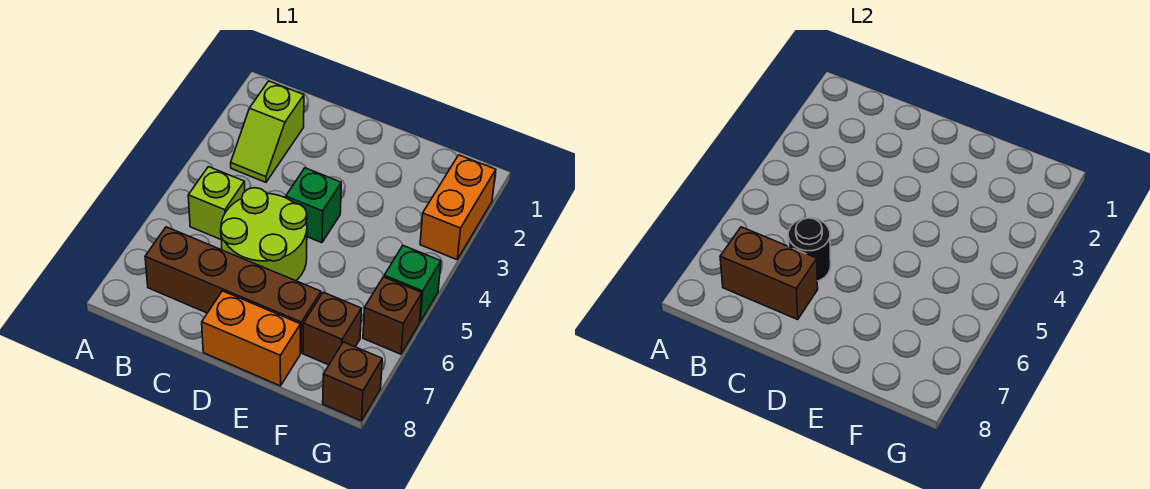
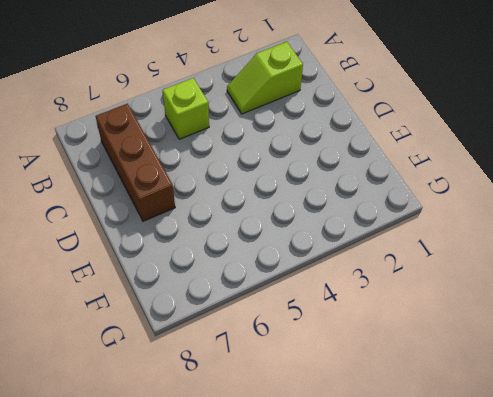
brown brick B7:D7 level 1 -> brown brick B7:E7 level 1
none -> lime round brick C5:D6 level 1
none -> green brick D4 level 1
none -> orange brick D8:E8 level 1

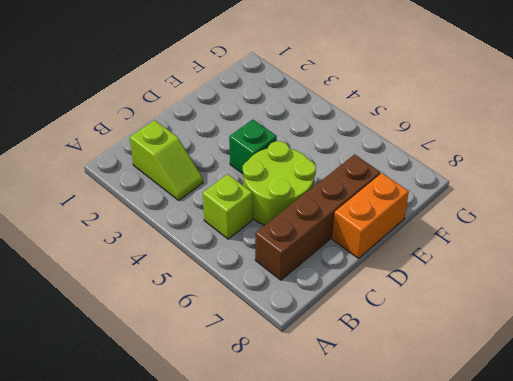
none -> brown brick F7 level 1
none -> orange brick G2:G3 level 1
none -> green brick G5 level 1

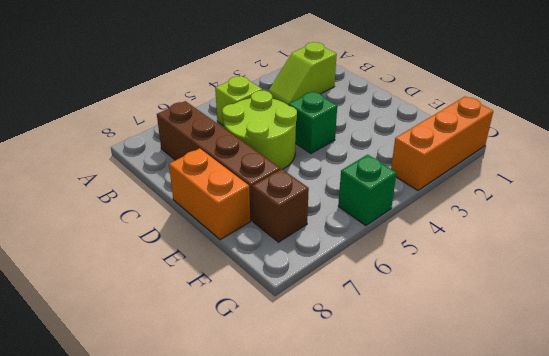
orange brick G1:G3 level 1 -> orange brick G2:G3 level 1
none -> brown brick G6 level 1
none -> brown brick G8 level 1
none -> brown brick B7:C7 level 2

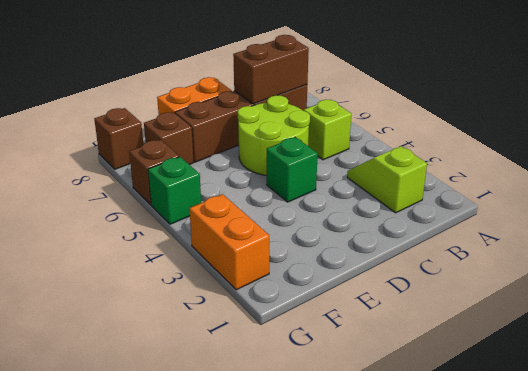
none -> black round brick C6 level 2

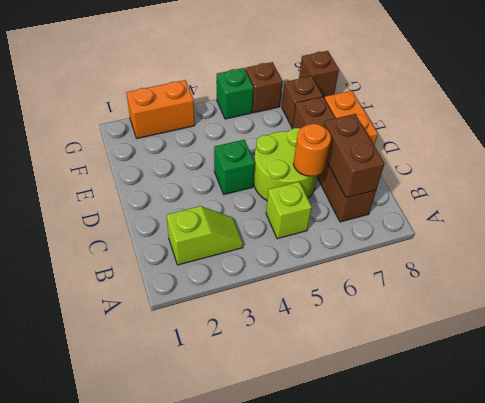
orange round brick C6 level 2 -> black round brick C6 level 2

